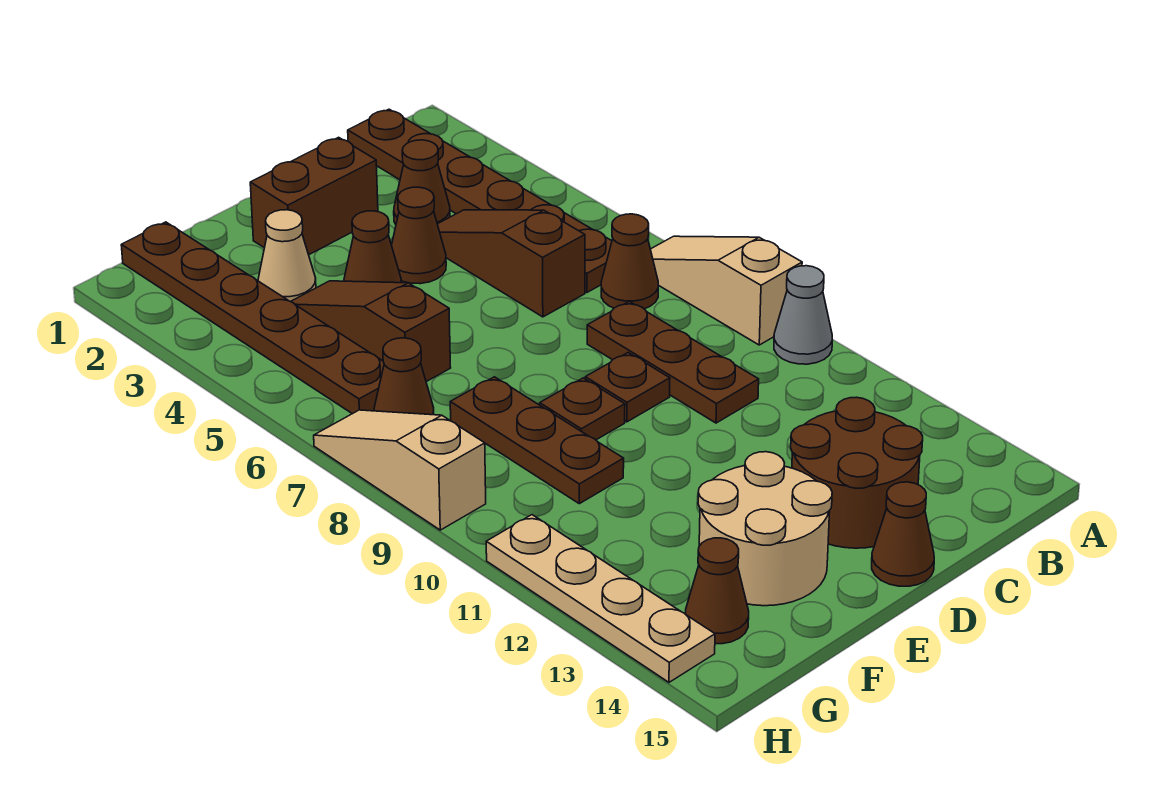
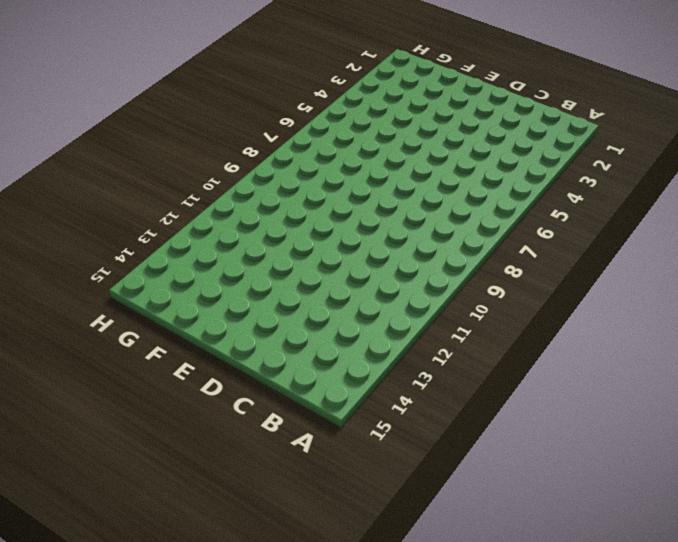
none -> tan slope A7:A9 level 1 top 9
none -> grey cone A10 level 1
none -> brown plate B1:B6 level 1

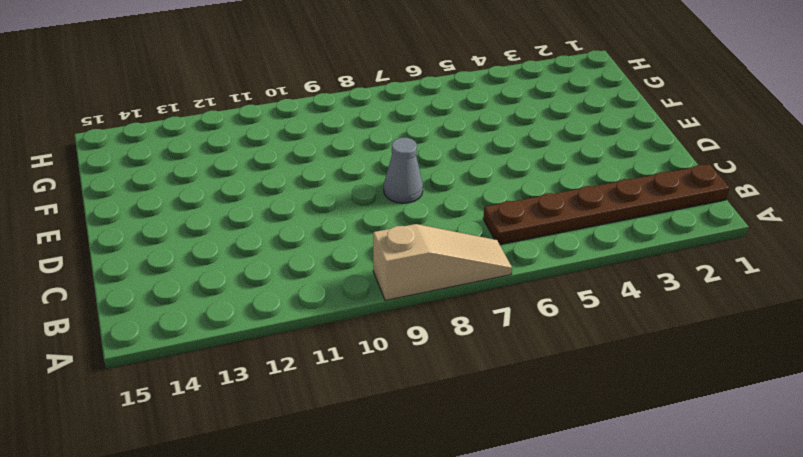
grey cone D8 level 1 -> grey cone A10 level 1
none -> brown cone B7 level 1
none -> brown cone C3 level 1
none -> brown slope C4:C6 level 1 top 6

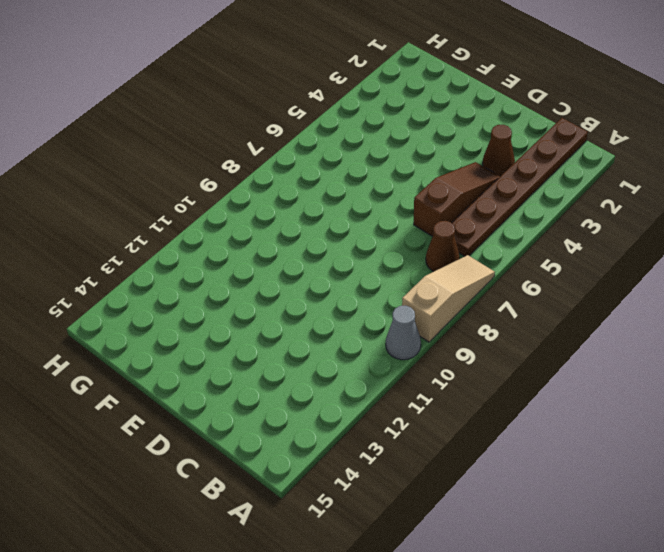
none -> brown plate C8:C10 level 1
none -> brown round brick C13:D14 level 1
none -> brown brick D2:E2 level 1

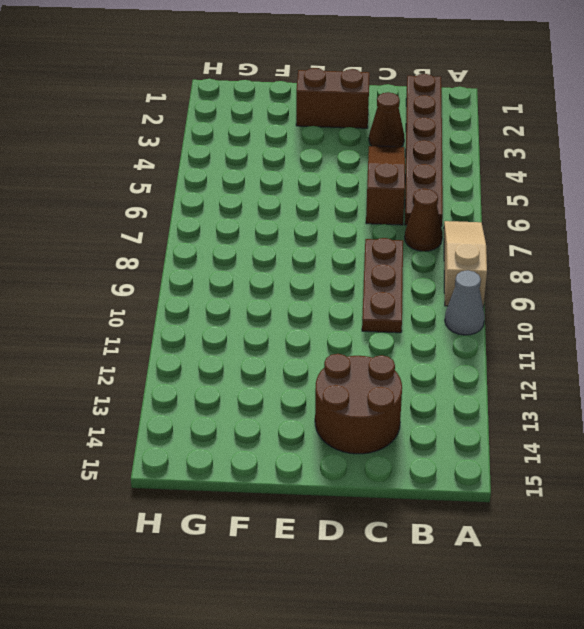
none -> brown cone D4 level 1
none -> brown plate D9 level 1
none -> brown cone D15 level 1

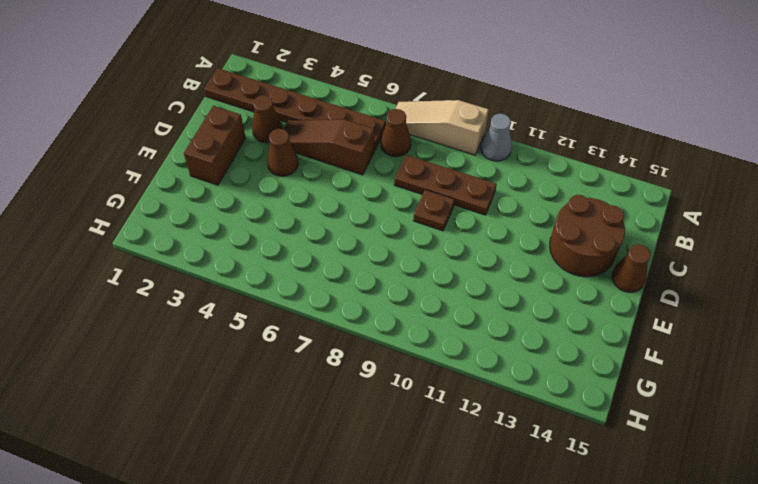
none -> brown cone E4 level 1
none -> brown plate E9 level 1
none -> tan round brick E13:F14 level 1

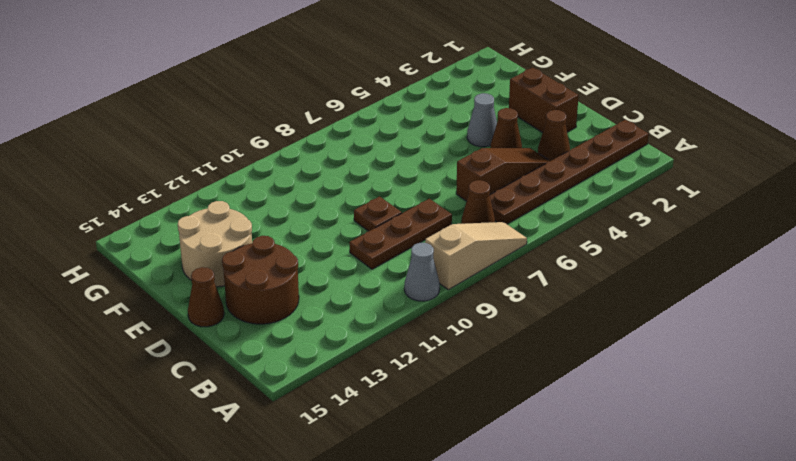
grey cone E4 level 1 -> brown cone E4 level 1
none -> brown plate E9 level 1
none -> tan cone F3 level 1
none -> brown slope F4:F6 level 1 top 6

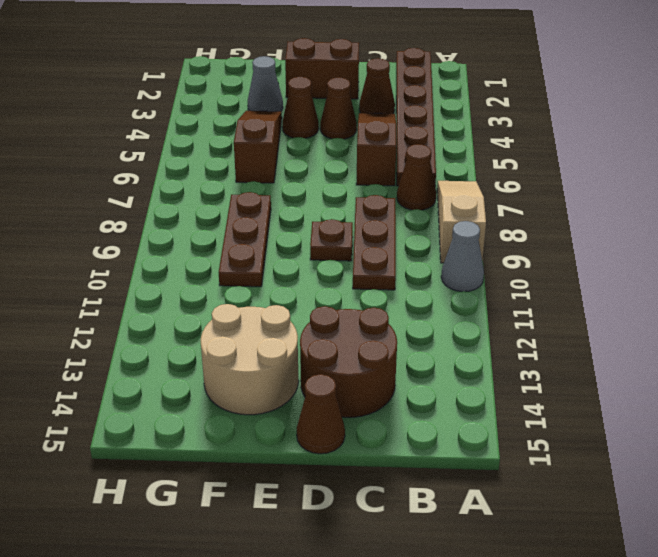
grey cone F3 level 1 -> tan cone F3 level 1
none -> brown plate E9 level 1
none -> brown plate G1:G6 level 1
none -> brown cone G7 level 1

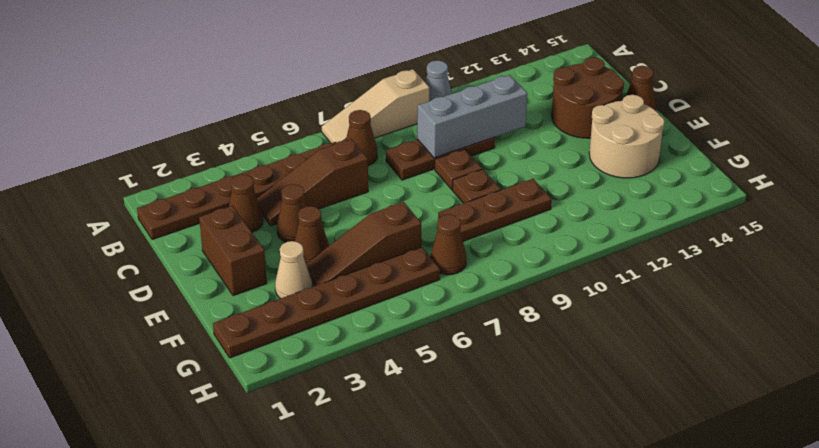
grey brick C9:C11 level 2 -> none
none -> brown cone G14 level 1
none -> tan slope H7:H9 level 1 top 9
none -> tan plate H11:H14 level 1

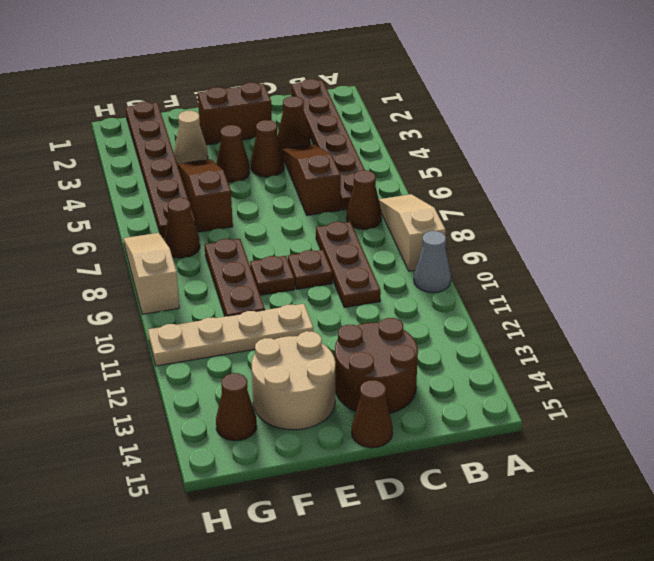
tan plate E11:H11 level 1 -> tan plate H11:H14 level 1

